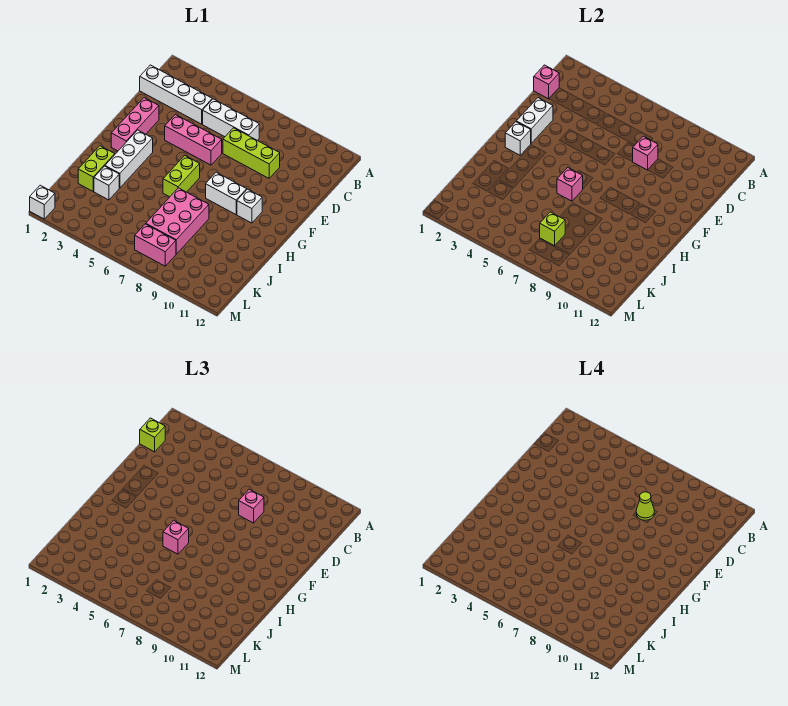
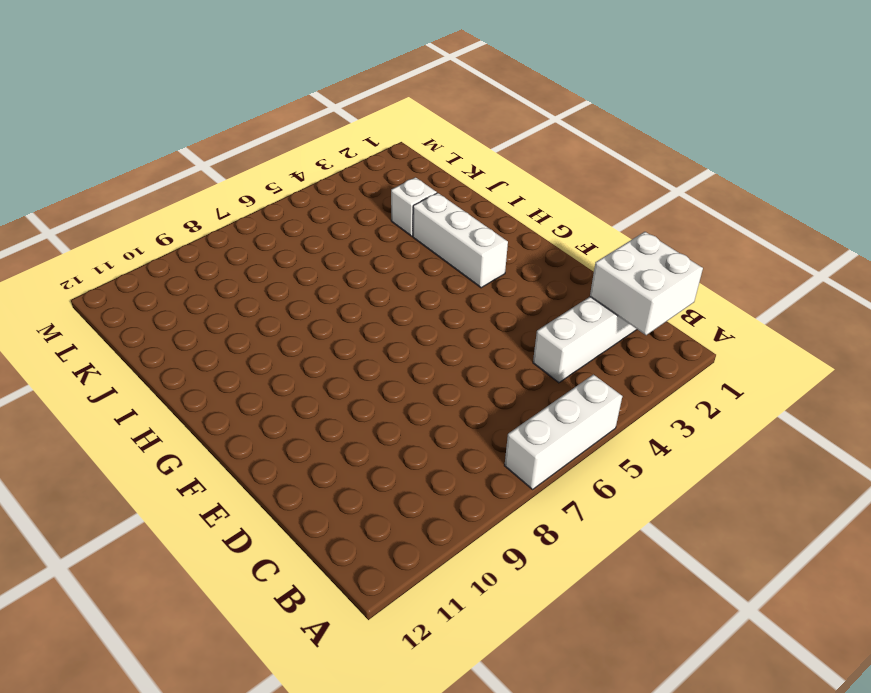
white brick A5:A7 level 1 -> white brick C5:C7 level 1
white brick B1:C2 level 2 -> pink brick C1 level 2
none -> lime brick D7:D9 level 1
none -> pink brick E2:G2 level 1
none -> pink brick E4:E6 level 1

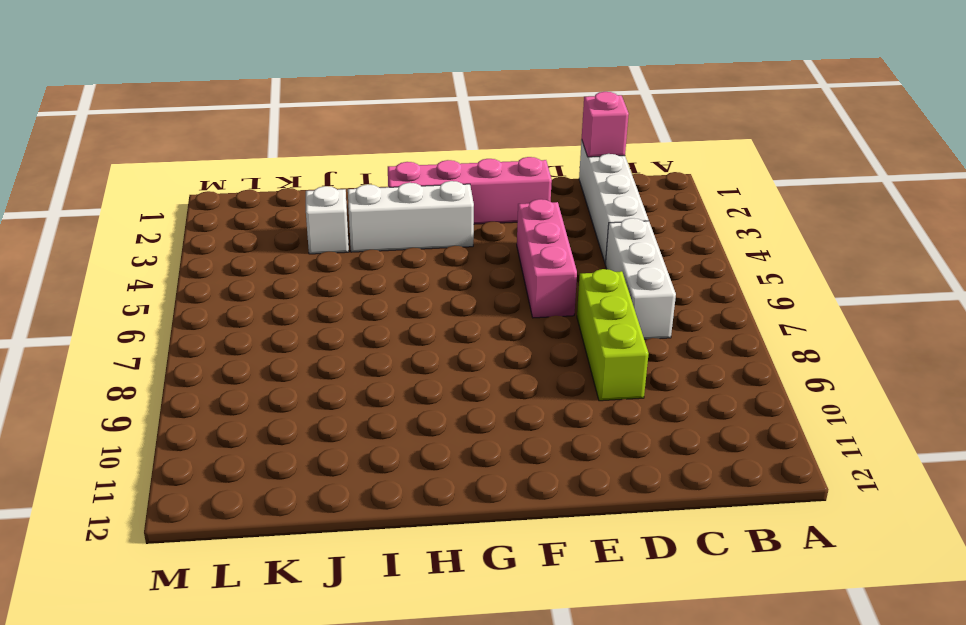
pink brick E2:H2 level 1 -> pink brick E2:G2 level 1
none -> lime brick G6:H6 level 1
none -> white brick G8:G9 level 1
none -> white brick G10 level 1

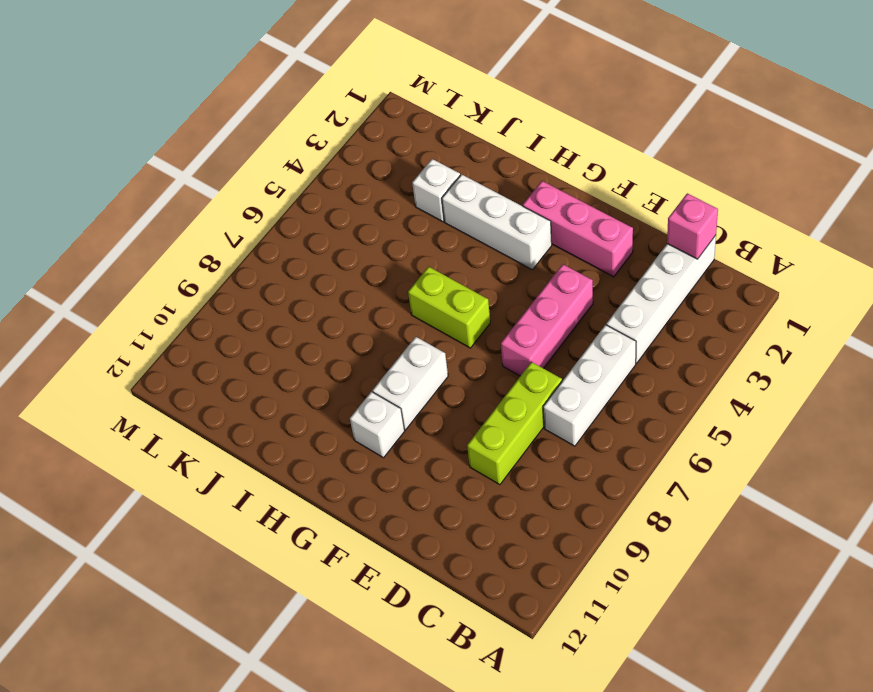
none -> lime brick I2:J2 level 1
none -> pink brick I7:K8 level 1
none -> pink brick L7:L8 level 1

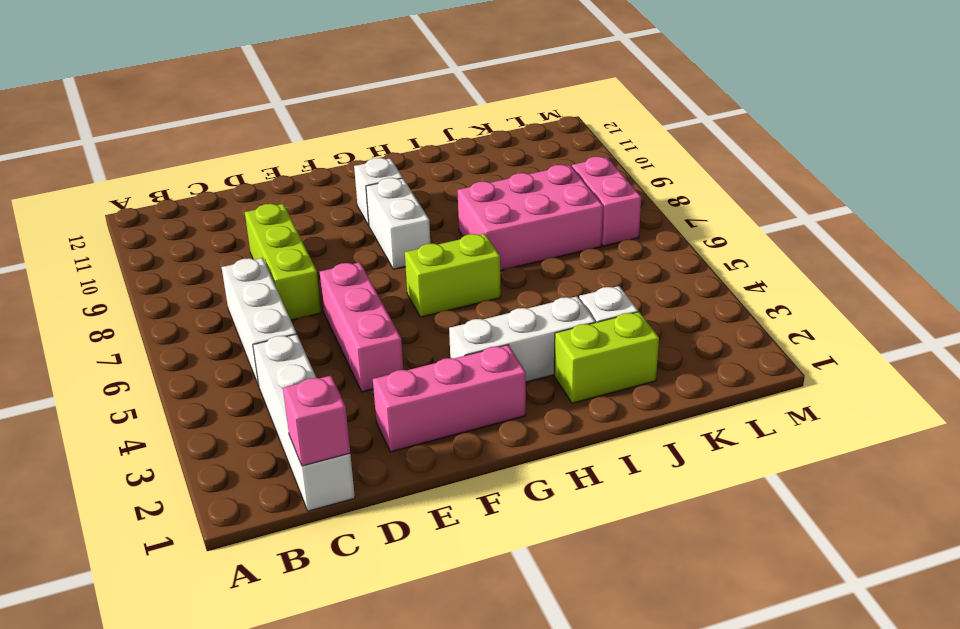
none -> white brick M1 level 1
none -> pink brick D8 level 2
none -> white brick E2:F2 level 2

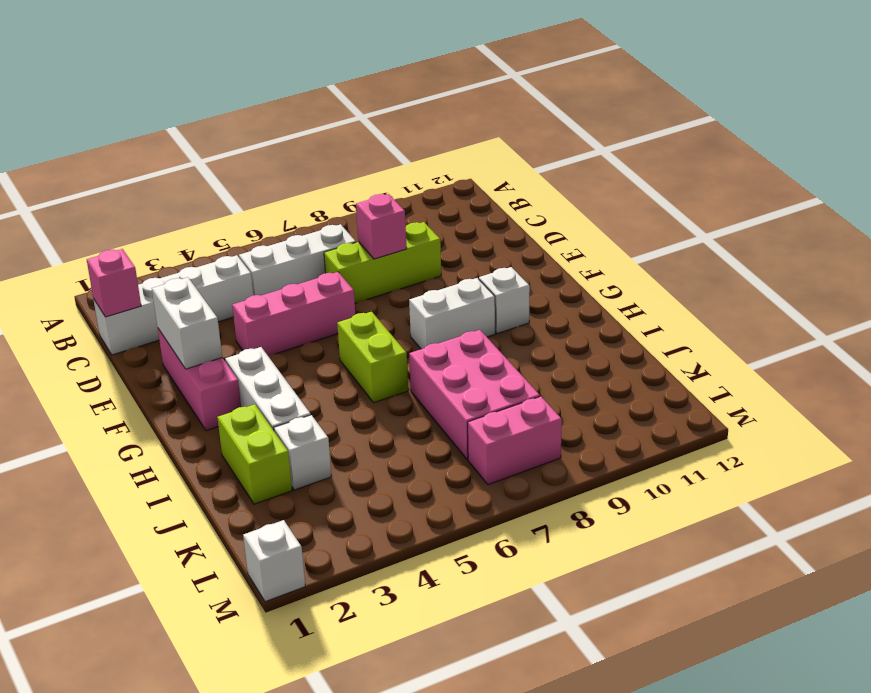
none -> white brick G2 level 2
none -> pink brick H6 level 2
none -> lime brick K7 level 2

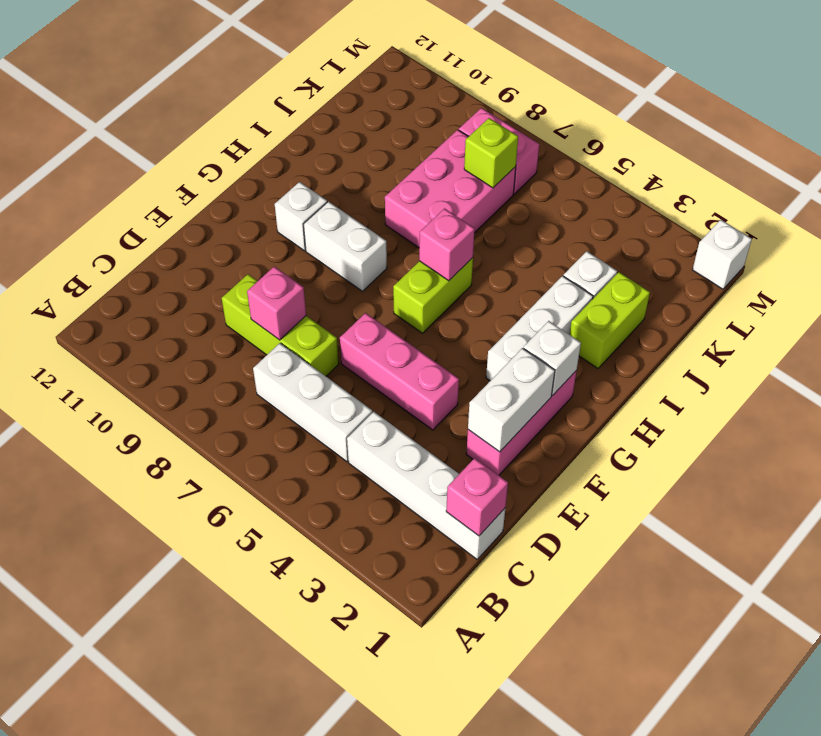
none -> lime brick C1 level 3
none -> pink brick D8 level 3
none -> pink brick H6 level 3

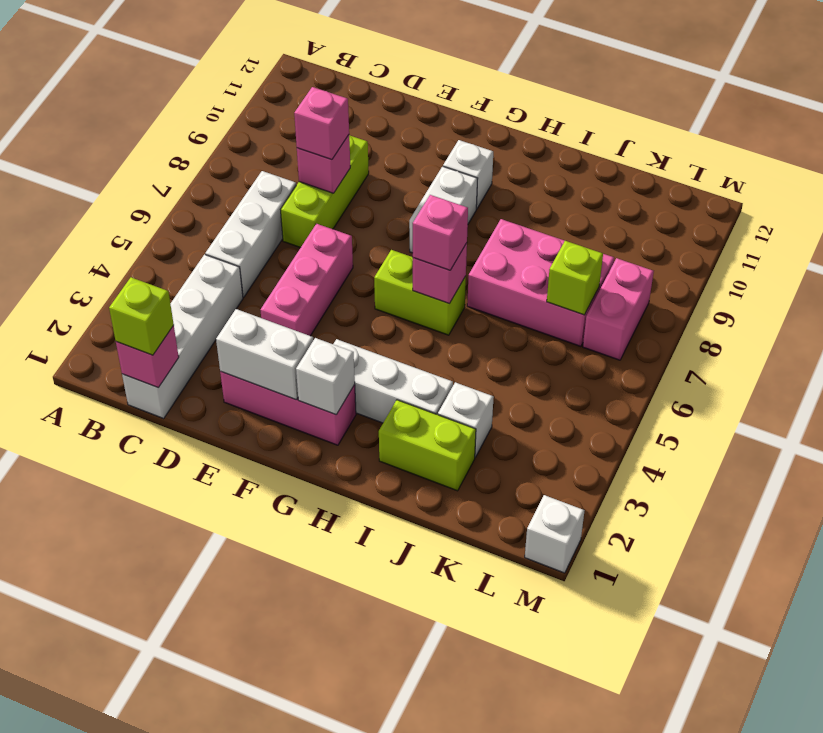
none -> lime cone D8 level 4

